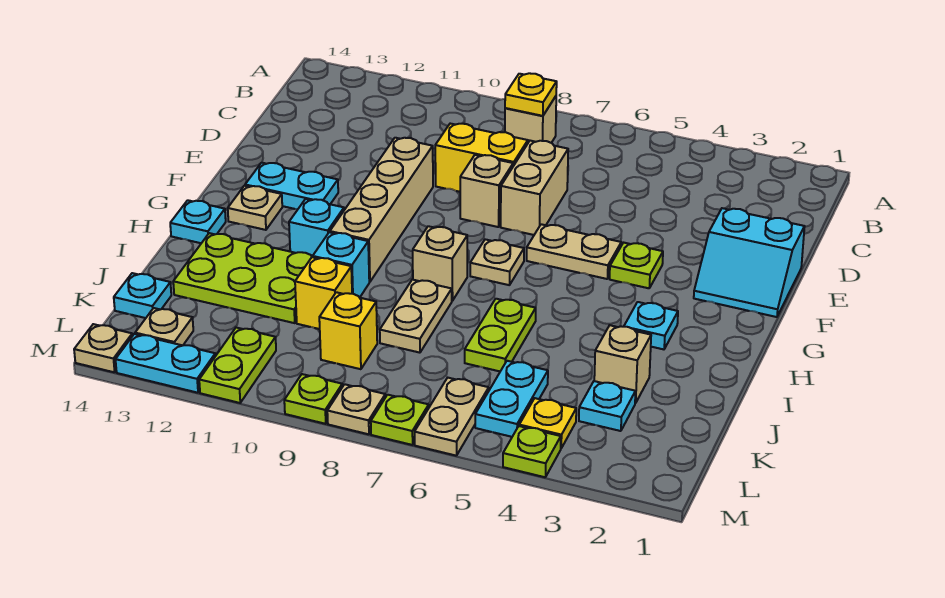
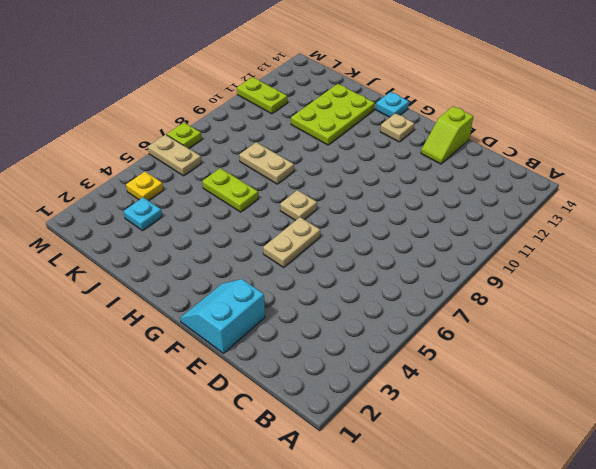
lime slope E13:E14 level 1 top 14 -> none
none -> tan brick B8 level 1
none -> tan brick D7:E7 level 1
none -> yellow brick D8:D9 level 1
none -> tan brick E8 level 1

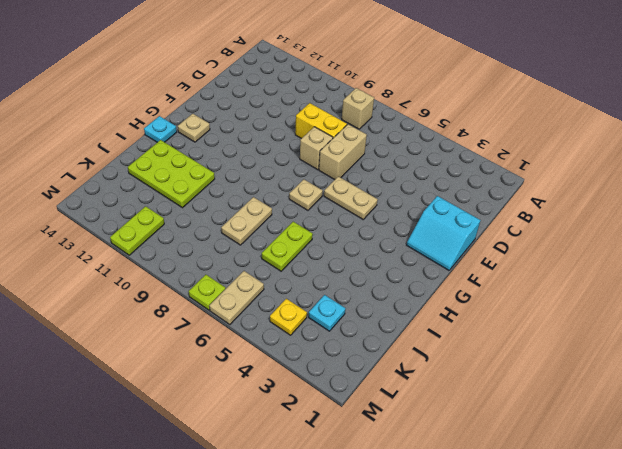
none -> tan brick E10:H10 level 1
none -> lime plate F4 level 1
none -> cyan plate F12:F13 level 1
none -> cyan plate H3 level 1

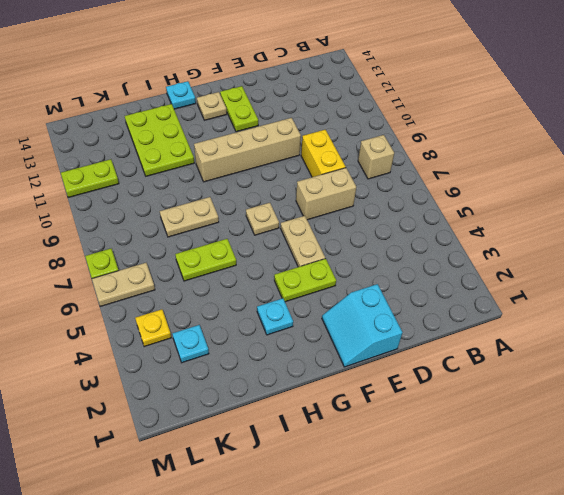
lime plate F4:G4 level 1 -> lime plate F4 level 1
lime plate F12:F13 level 1 -> cyan plate F12:F13 level 1
none -> tan brick E8 level 1
none -> tan brick H8 level 1
none -> cyan brick H11 level 1
none -> cyan brick I10 level 1

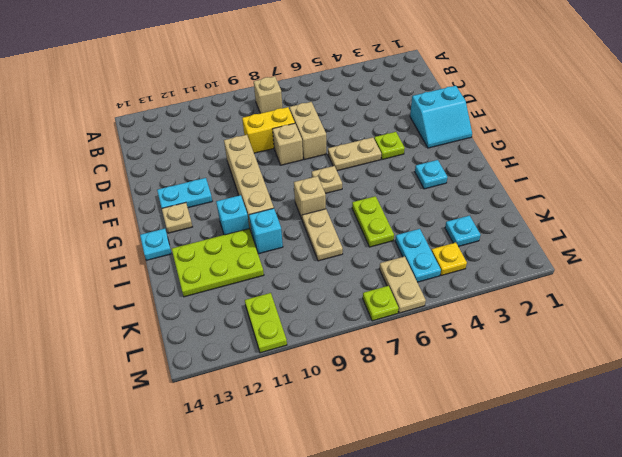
none -> tan brick J3 level 1
none -> yellow brick J10 level 1
none -> yellow brick K9 level 1
none -> cyan plate K14 level 1

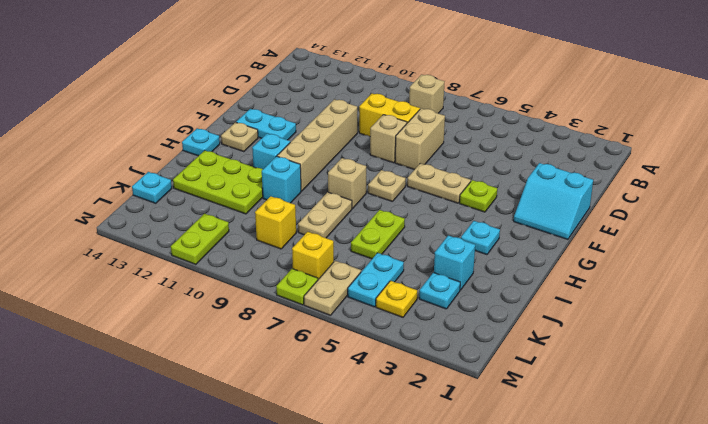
cyan brick J3 level 1 -> tan brick J3 level 1
yellow brick L7 level 1 -> yellow brick J10 level 1
none -> tan plate L13 level 1
none -> lime plate M4 level 1
none -> tan plate M8 level 1
none -> lime plate M9 level 1

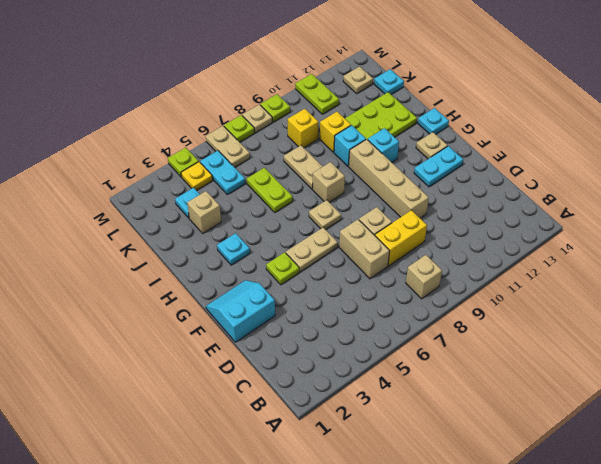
none -> cyan plate M12:M13 level 1
none -> tan plate M14 level 1
none -> yellow plate B8 level 2

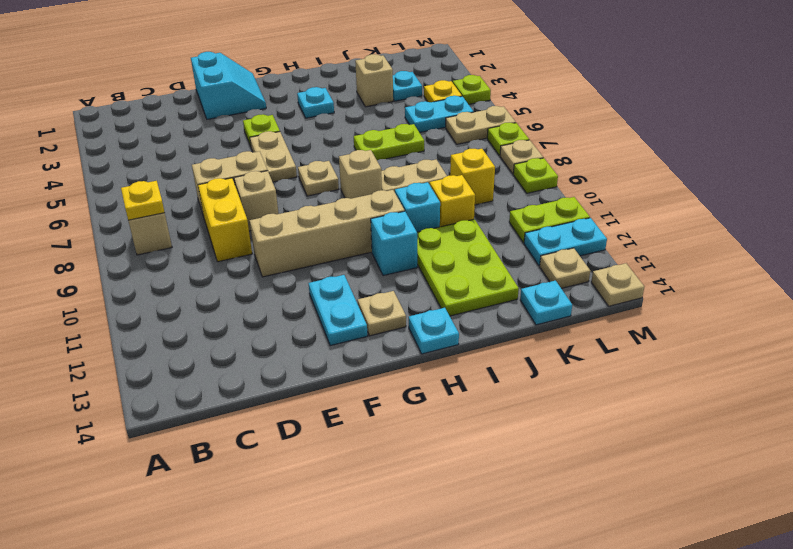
cyan plate L12:M12 level 1 -> cyan plate M12:M13 level 1

